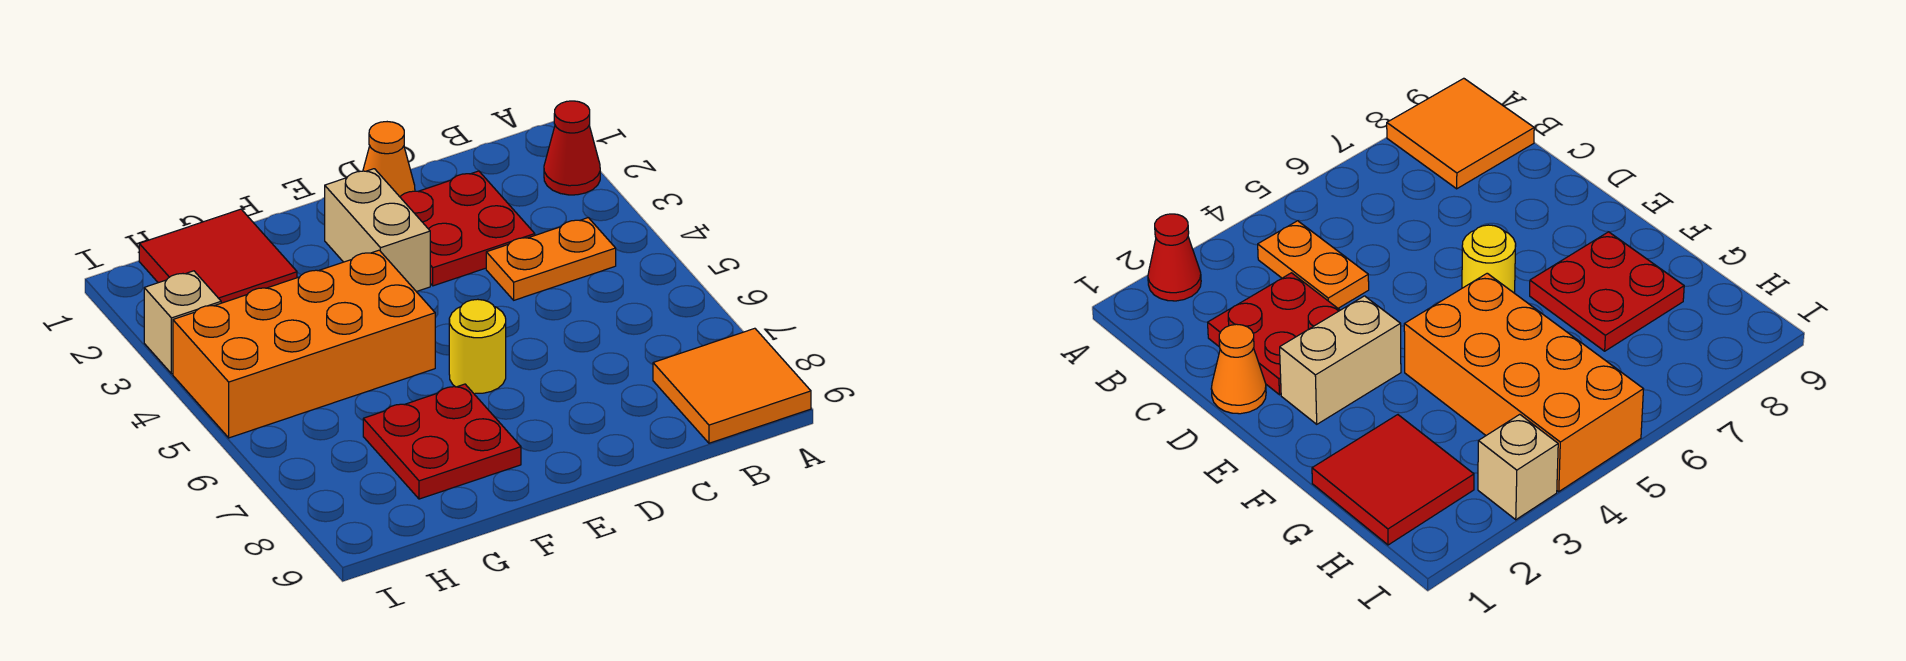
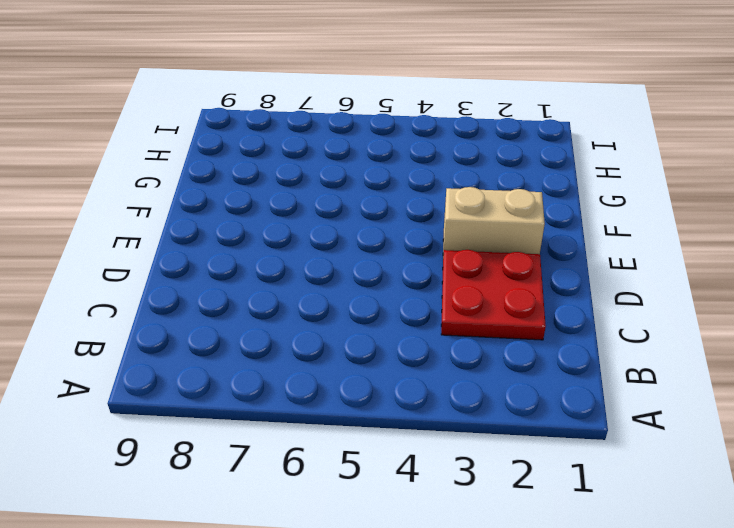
none -> red cone A2 level 1
none -> orange tile A8:B9 level 1

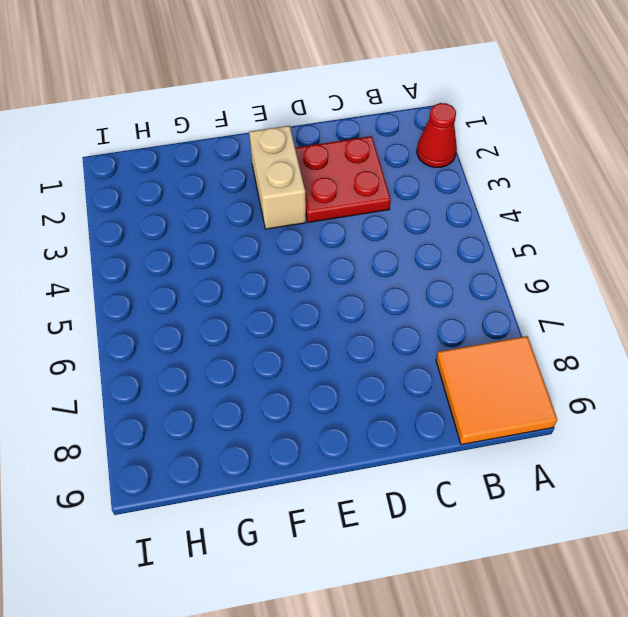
none -> orange plate B4:C4 level 1
none -> orange cone D1 level 1

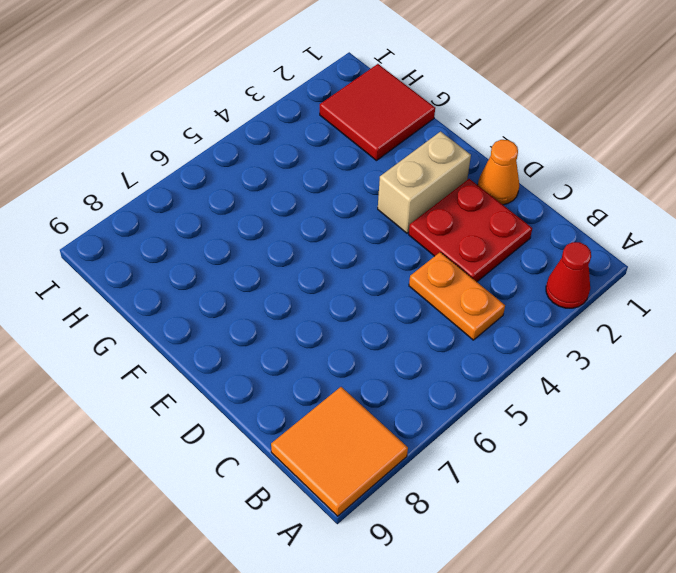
none -> yellow round brick E6 level 1
none -> orange brick F4:I5 level 1

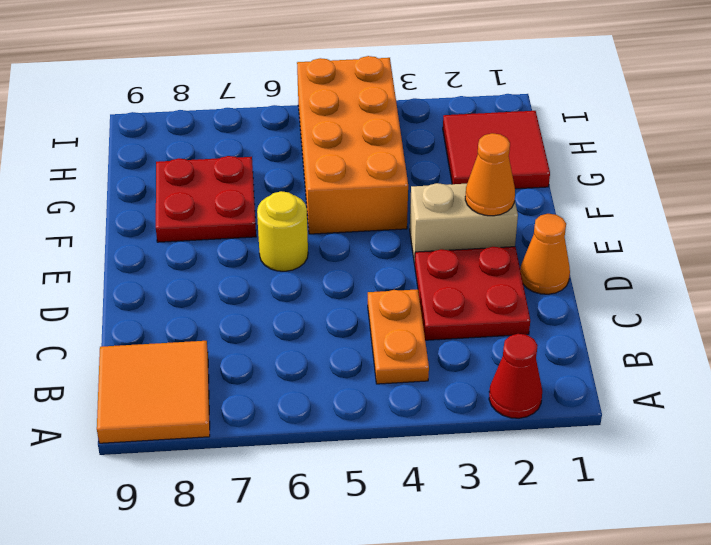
orange cone E2 level 2 -> none
none -> tan brick I3 level 1

